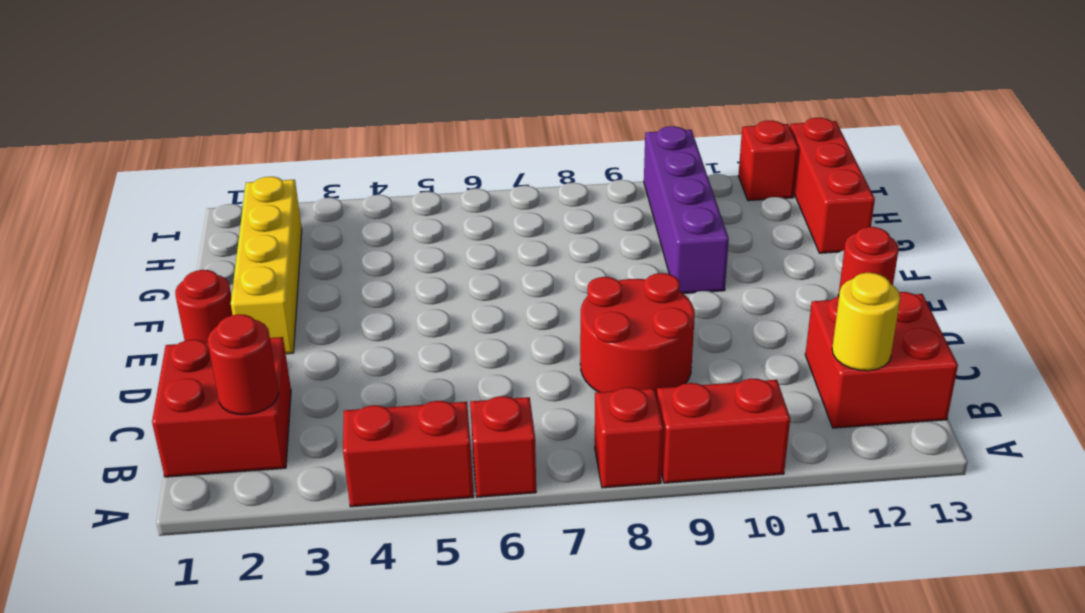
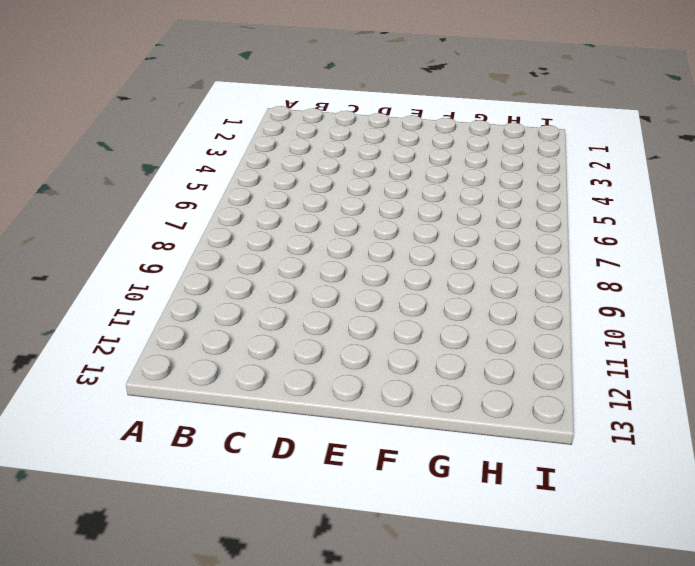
none -> red brick A4:A5 level 1
none -> red brick A6 level 1
none -> red brick A8 level 1

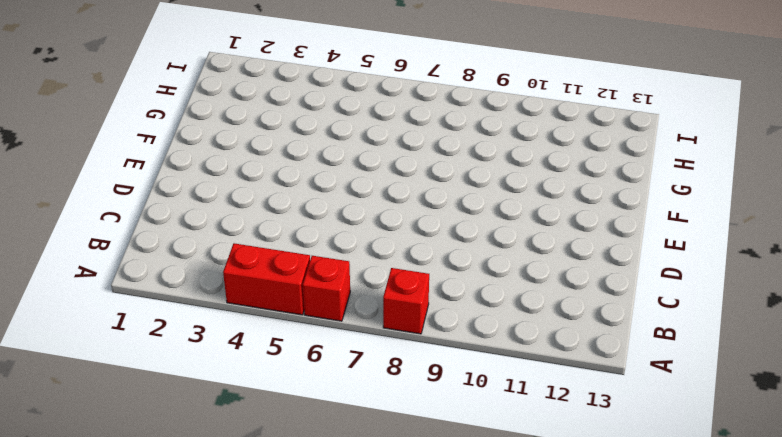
none -> red brick A9:A10 level 1
none -> red brick B1:C2 level 1
none -> red brick B12:C13 level 1

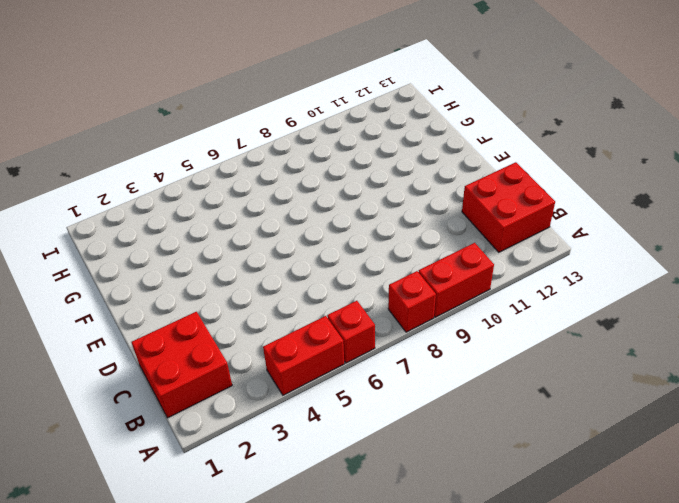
none -> red round brick C8:D9 level 1
none -> red round brick E1 level 1
none -> yellow brick E2:H2 level 1

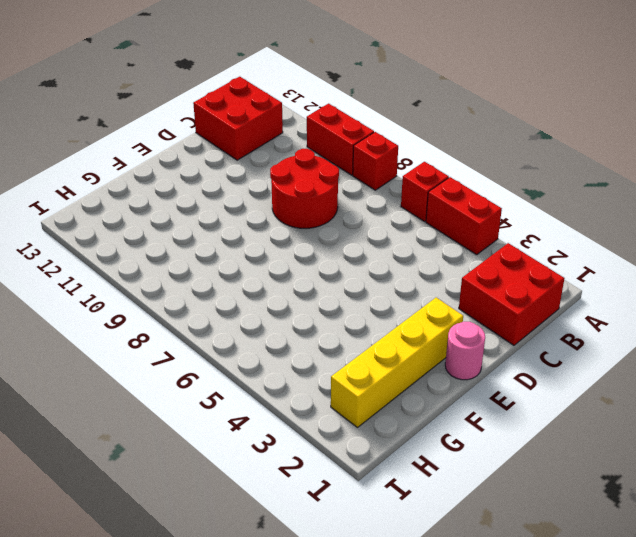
pink round brick E1 level 1 -> red round brick E1 level 1
none -> red round brick E13 level 1
none -> purple brick F10:I10 level 1
none -> red brick G13:I13 level 1

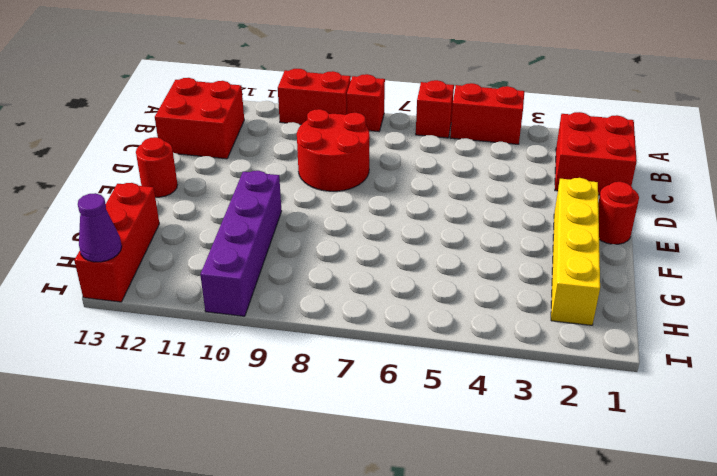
purple cone I13 level 2 -> none
none -> red brick I12 level 1
none -> red round brick B2 level 2
none -> yellow round brick B12 level 2

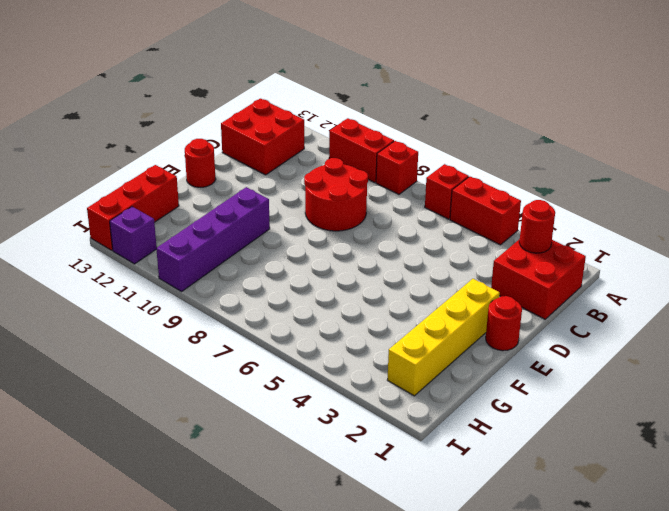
purple brick I12 level 1 -> red brick I12 level 1
none -> yellow round brick B12 level 2

